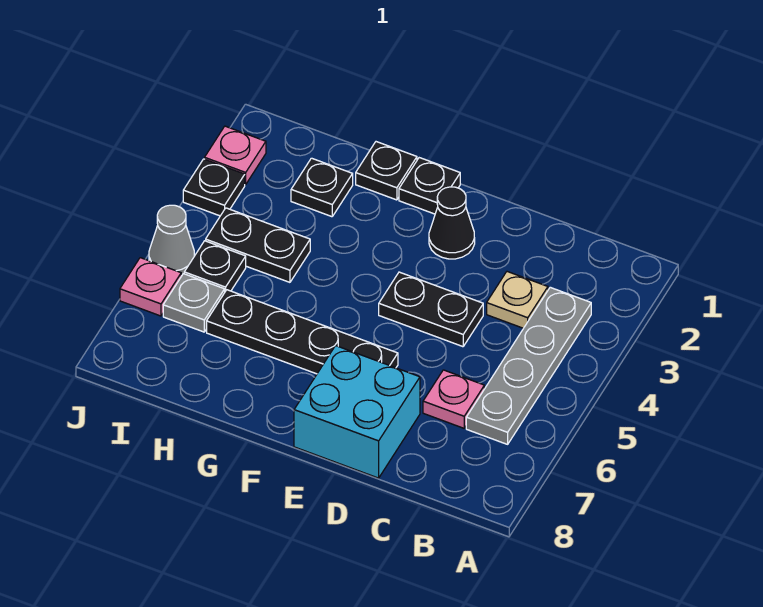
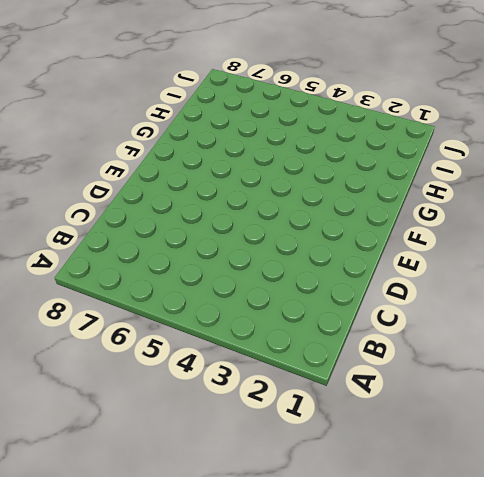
none -> grey plate B3:B6 level 1
none -> tan plate C3 level 1
none -> pink plate C6 level 1

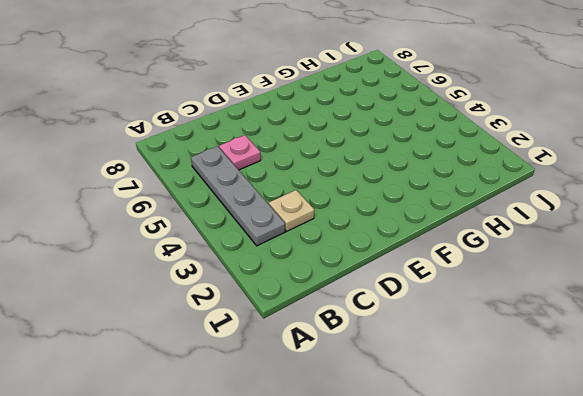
none -> black plate D4:E4 level 1
none -> cyan brick D7:E8 level 1
none -> black cone E2 level 1

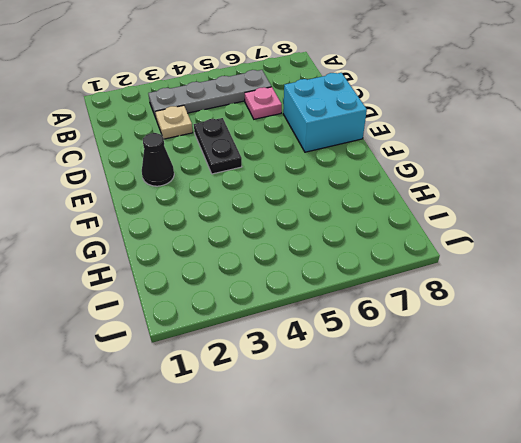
none -> black plate E6:H6 level 1
none -> black plate F1 level 1
none -> black plate G1 level 1

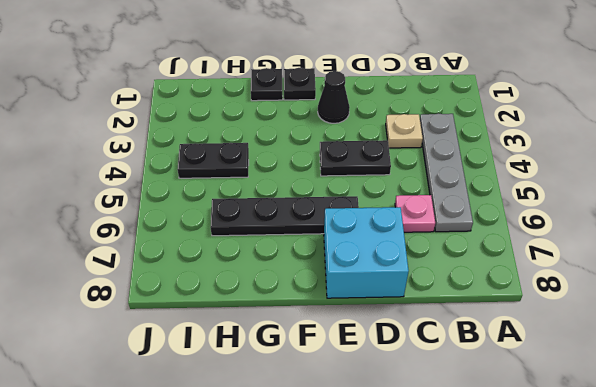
none -> black plate H2 level 1
none -> black plate I5 level 1
none -> grey plate I6 level 1

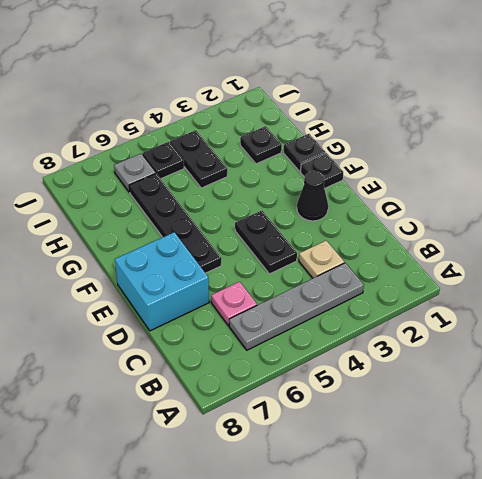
none -> pink plate J2 level 1
none -> black plate J3 level 1
none -> grey cone J5 level 1

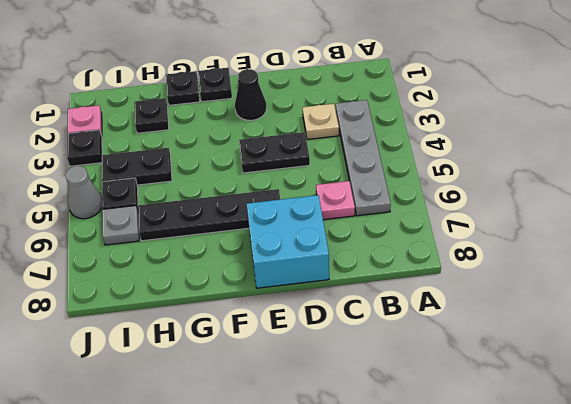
none -> pink plate J6 level 1

